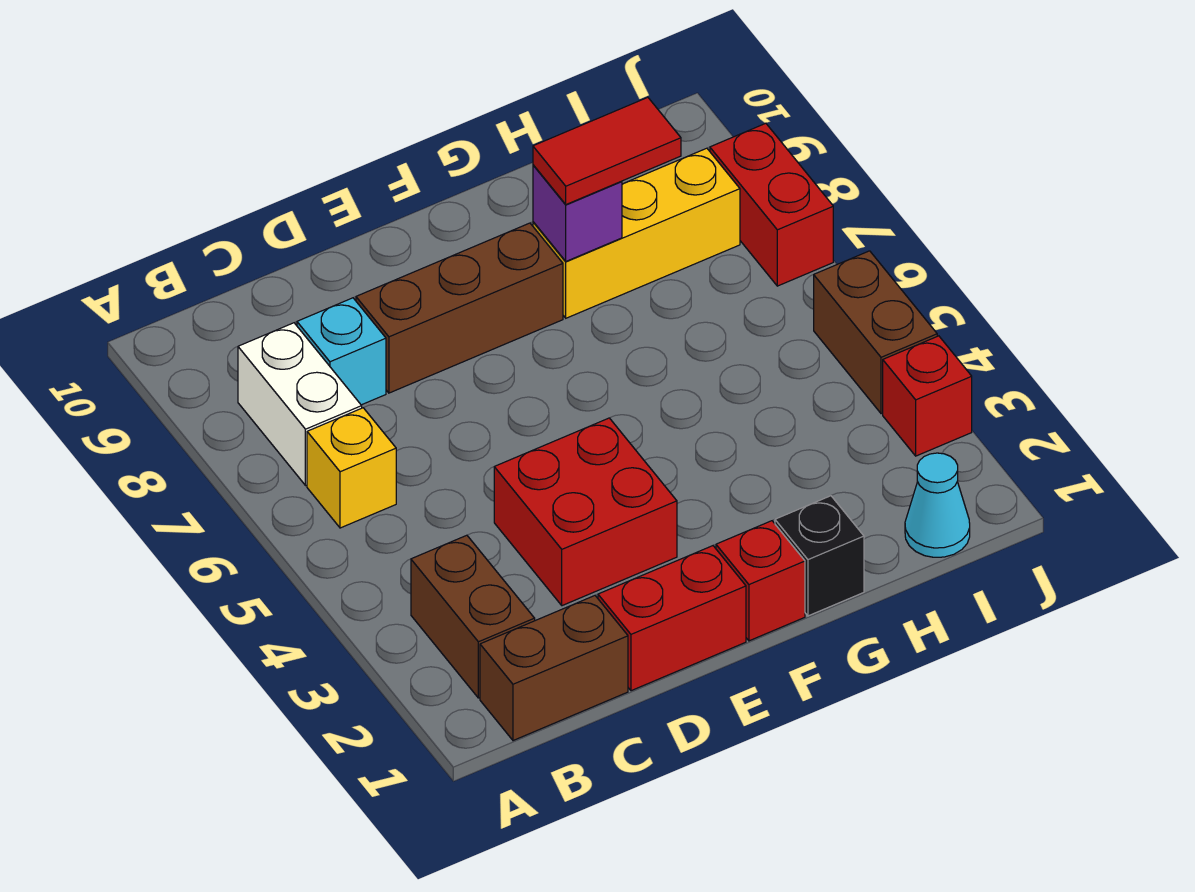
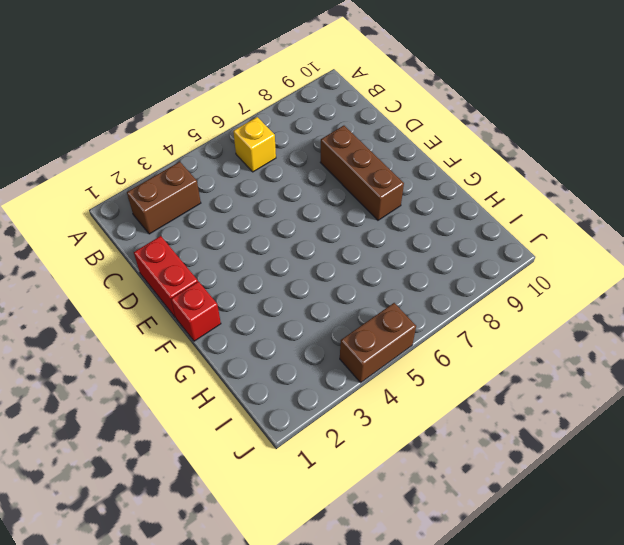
none -> brown brick B1:C1 level 1
none -> white brick B7:B8 level 1
none -> cyan brick C8 level 1

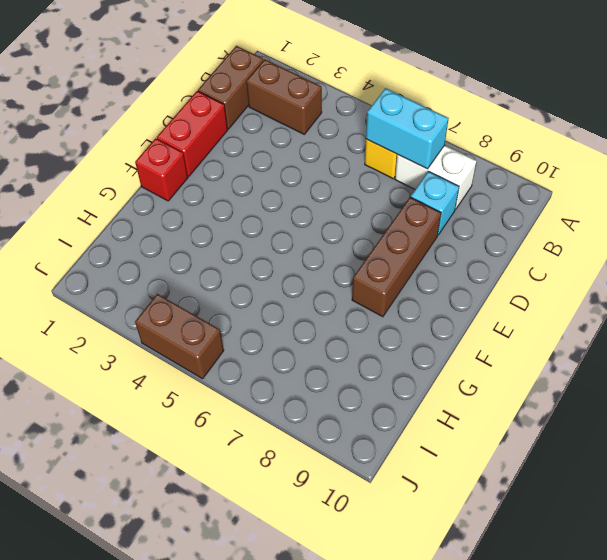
cyan brick B6:B7 level 2 -> none
none -> red brick D3:E4 level 1
none -> black brick G1 level 1
none -> yellow brick G8:I8 level 1

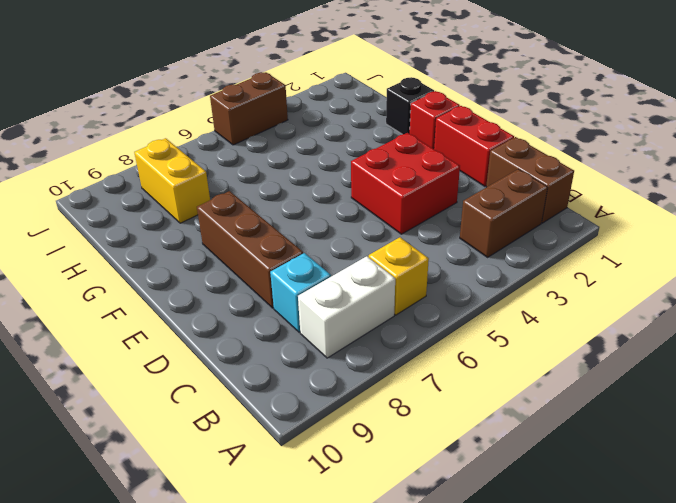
yellow brick H8:I8 level 1 -> yellow brick G8:I8 level 1
none -> cyan cone I1 level 1
none -> red brick J3 level 1
none -> red brick J7:J8 level 1

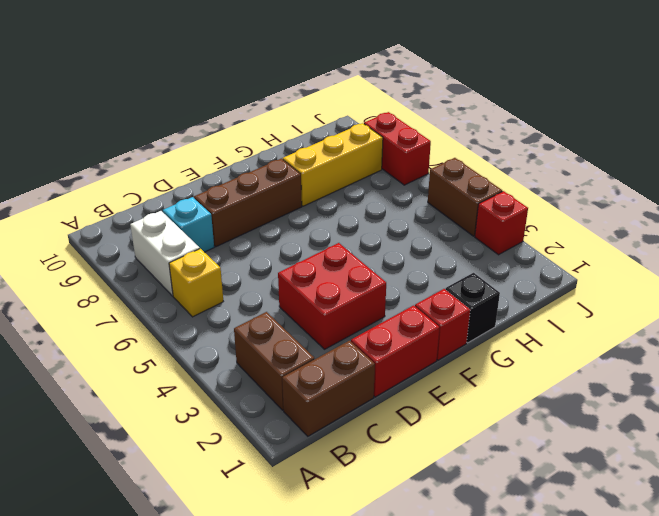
none -> cyan cone I1 level 1
none -> purple brick G8 level 2
none -> red tile G8:H8 level 3

